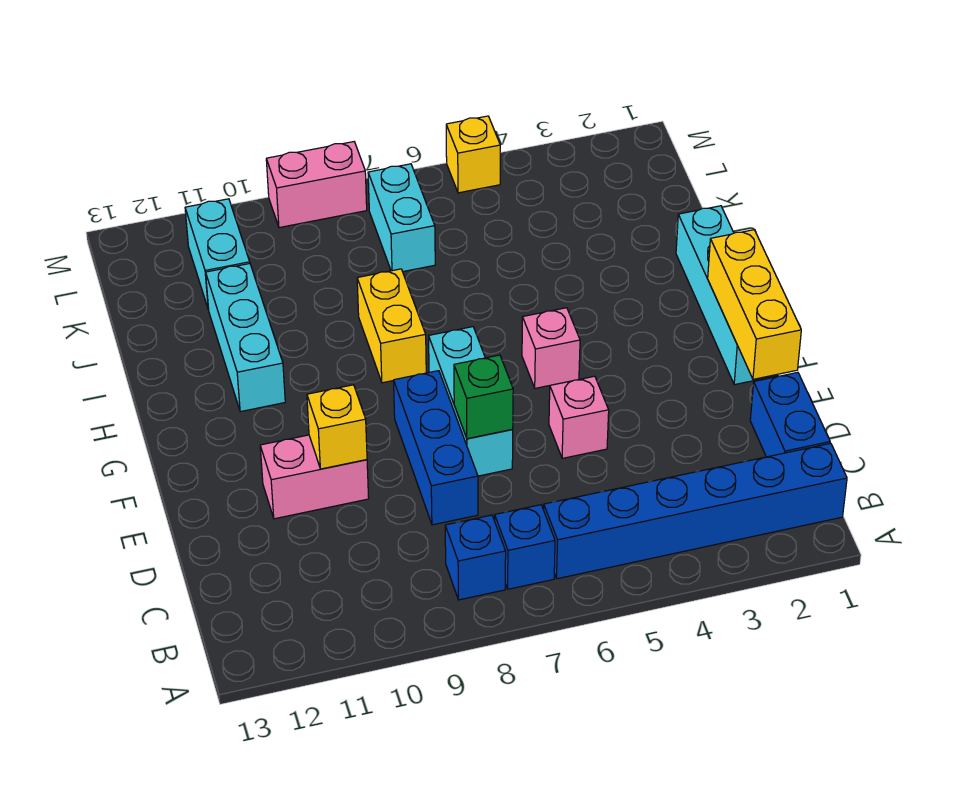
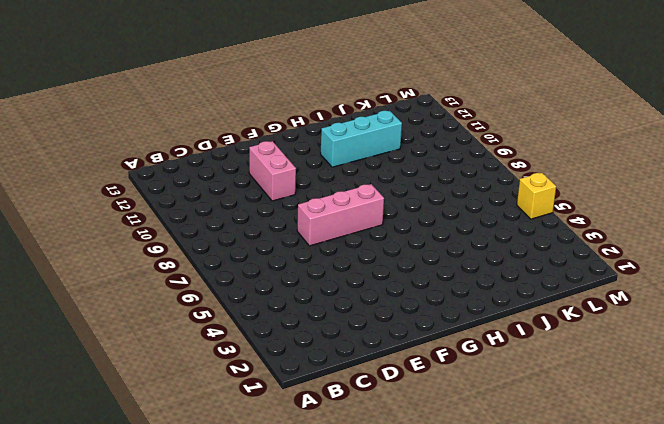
pink brick E7:G7 level 1 -> cyan brick E7:G7 level 1
none -> blue brick B1:B6 level 1
none -> blue brick B7 level 1
none -> blue brick B8 level 1

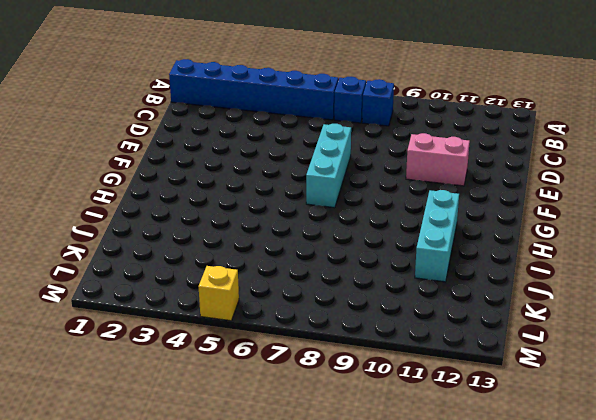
none -> blue brick C1:D1 level 1
none -> blue brick D8:F8 level 1
none -> pink brick E5 level 1

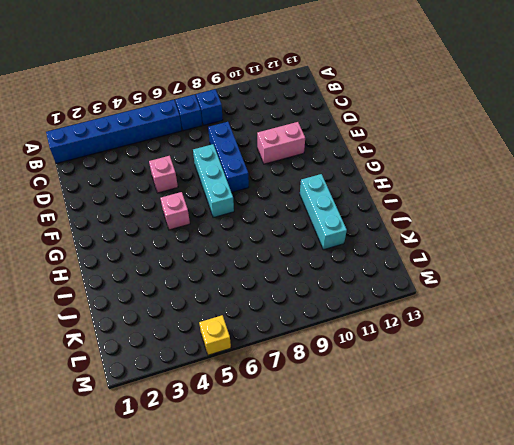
none -> blue brick C1:D1 level 1
none -> cyan brick F1:I1 level 1
none -> yellow brick H8:I8 level 1

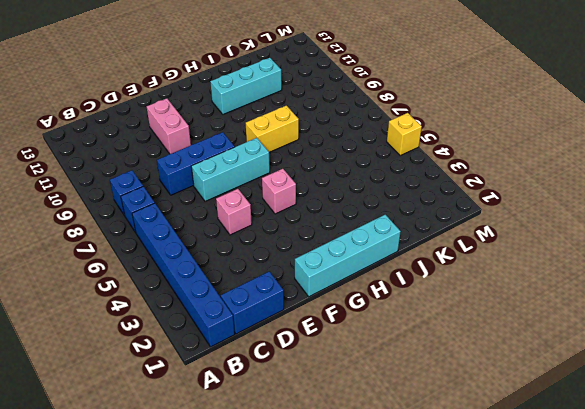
none -> cyan brick K7:L7 level 1
none -> cyan brick K11:L11 level 1
none -> pink brick M8:M9 level 1

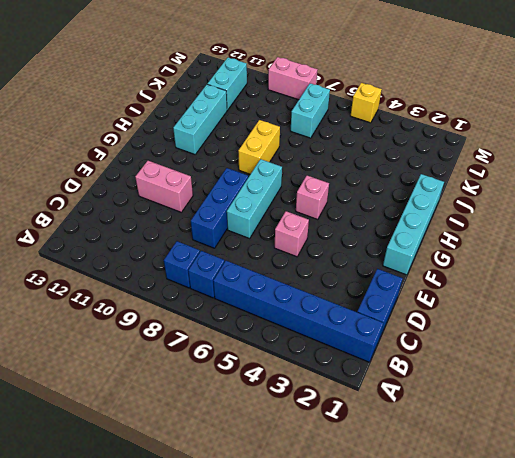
none -> yellow brick E1:G1 level 2
none -> green brick E7 level 2
none -> yellow brick E10 level 2

